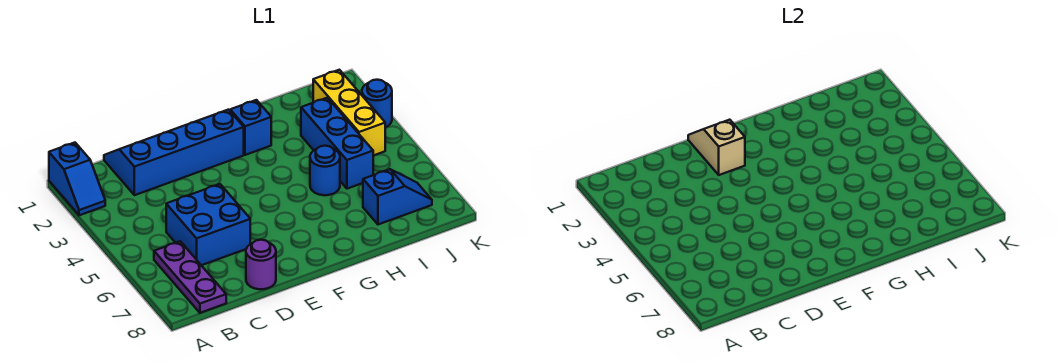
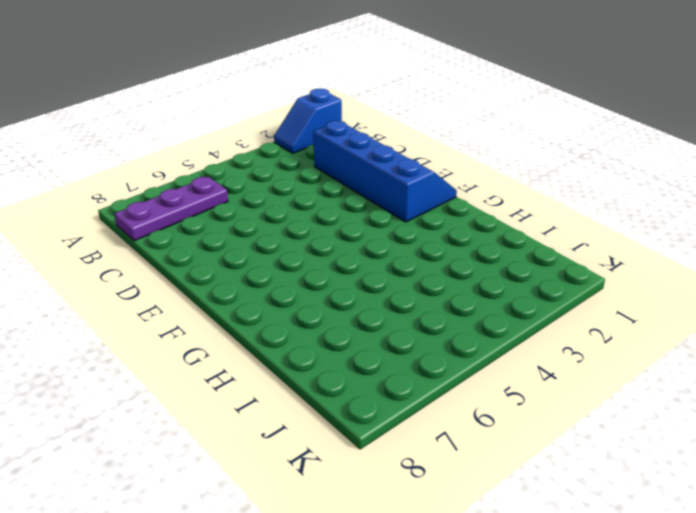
none -> blue brick C5:D6 level 1
none -> purple round brick D8 level 1
none -> blue brick G2 level 1

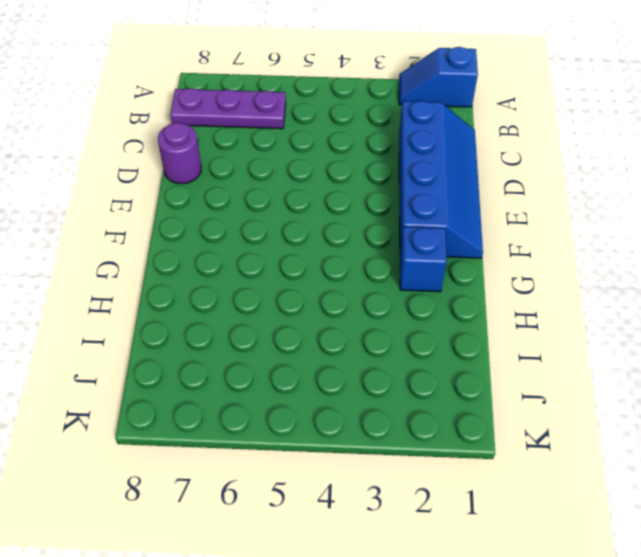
none -> blue brick C5:D6 level 1
none -> blue round brick H5 level 1
none -> blue brick I3:I5 level 1

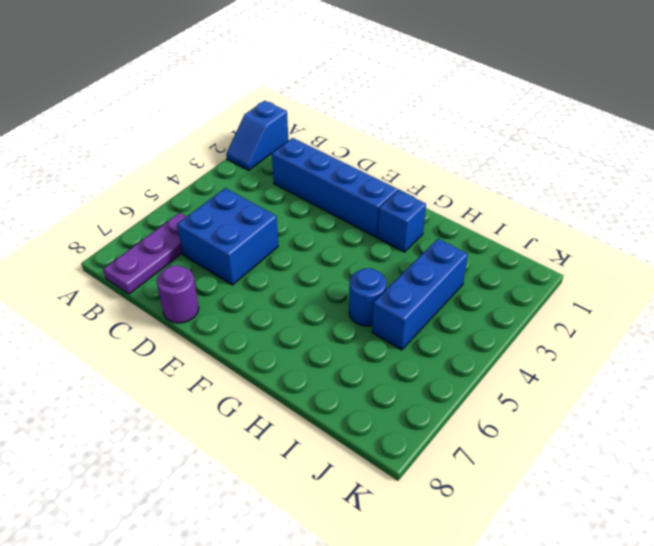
none -> blue slope I7:J7 level 1 top I
none -> yellow brick J2:J4 level 1
none -> blue round brick K3 level 1

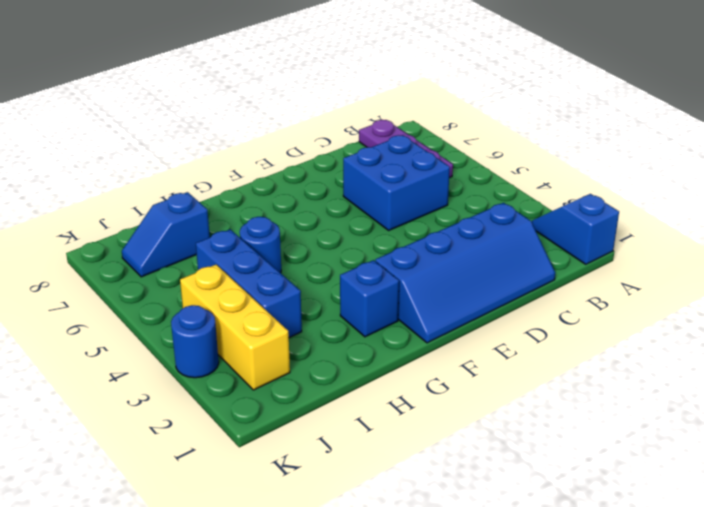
none -> purple round brick D8 level 1
none -> tan slope E1:E2 level 2 top 2

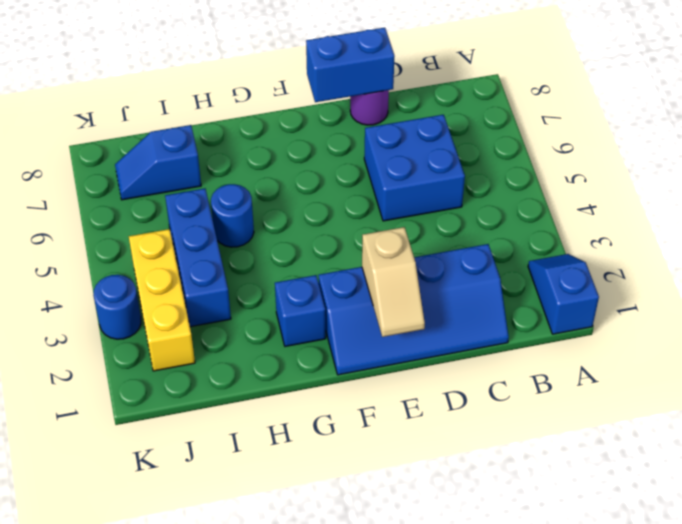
blue brick D8:E8 level 2 -> none
none -> purple plate B6:B8 level 1

